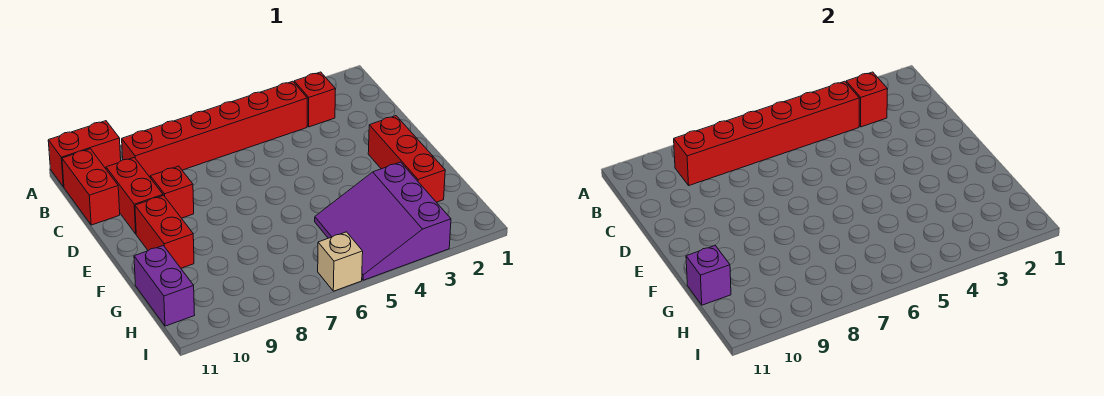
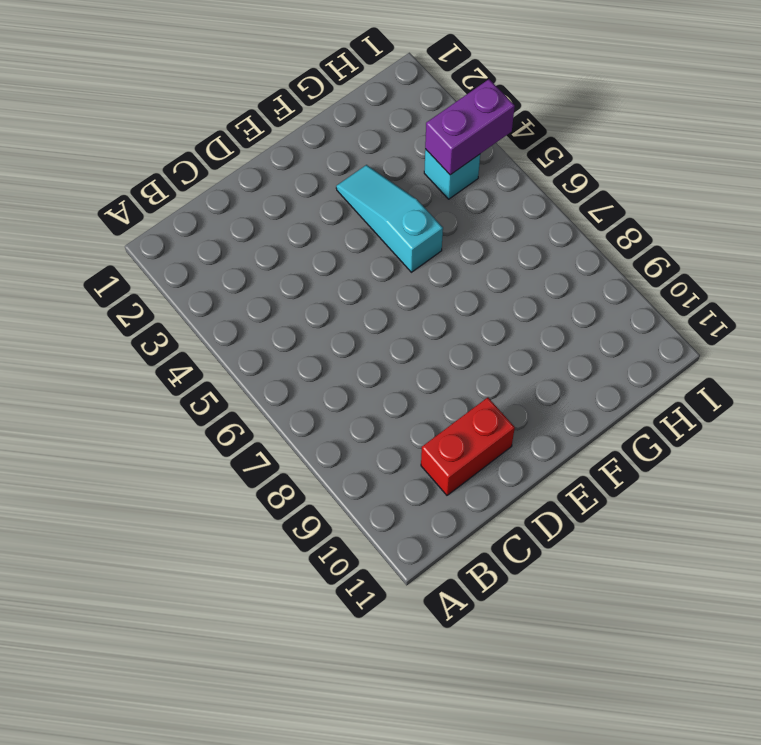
cyan slope F3:F5 level 1 top 5 -> none
cyan brick H4 level 1 -> purple slope G3:I5 level 1 top 3
purple brick H4:I4 level 2 -> purple brick G11:H11 level 1
none -> red brick A10:A11 level 1
none -> red brick B3 level 1
none -> red brick B4:B9 level 1

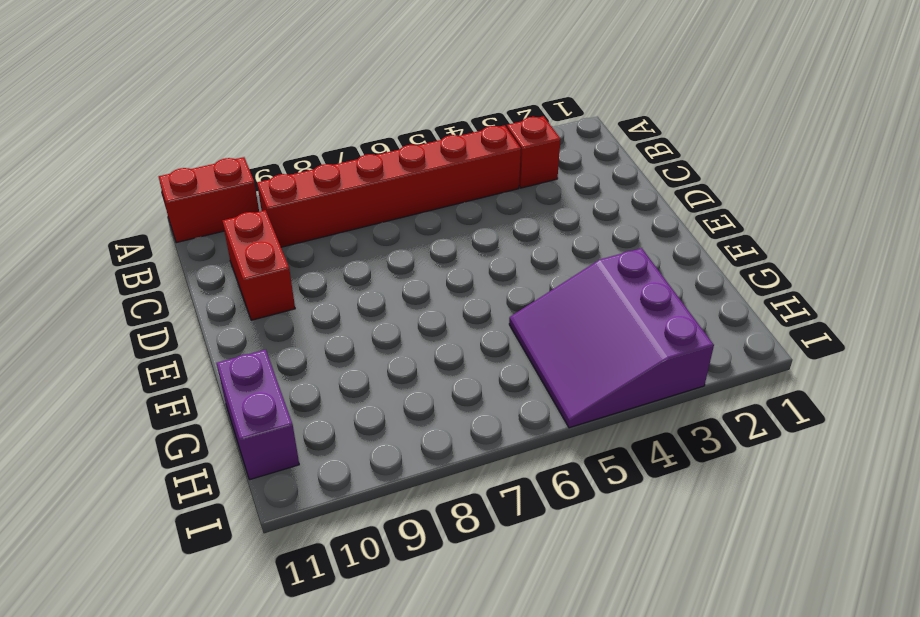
none -> red brick B11:C11 level 1
none -> red brick D9 level 1
none -> red brick E2:G2 level 1

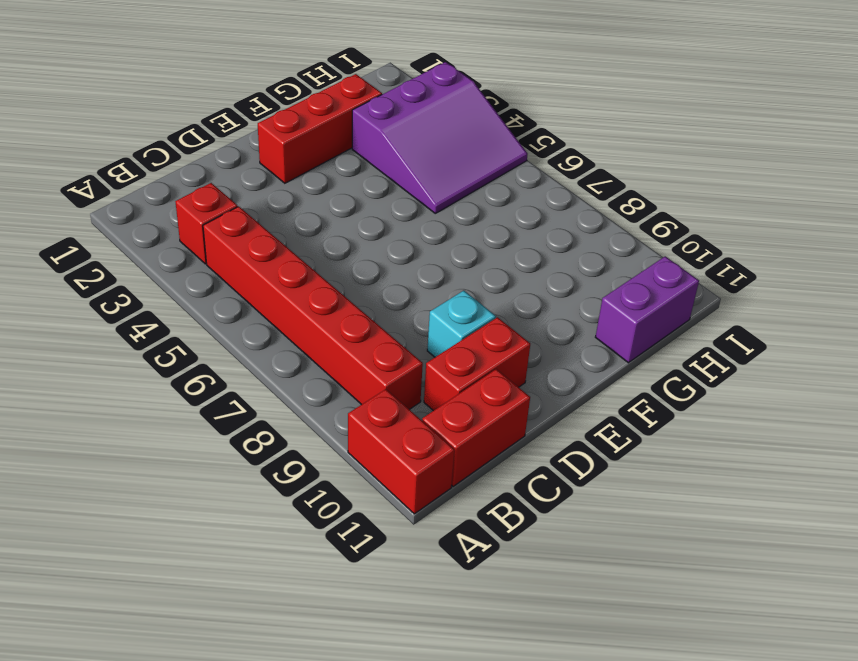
cyan brick D9 level 1 -> red brick D9 level 1
none -> red brick E10:F10 level 1
none -> tan brick I6 level 1
none -> red brick B3 level 2

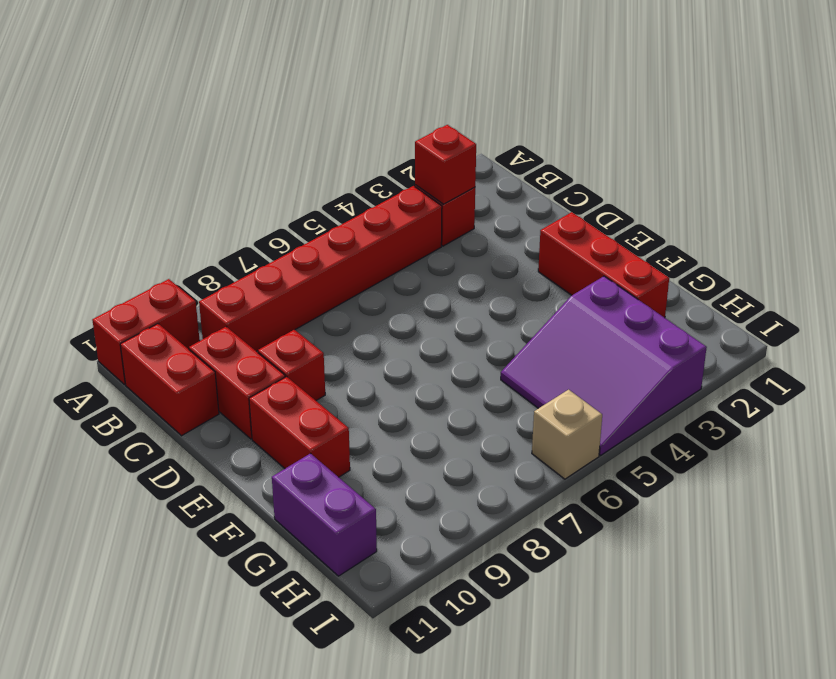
none -> red brick B4:B9 level 2
none -> purple brick G11 level 2

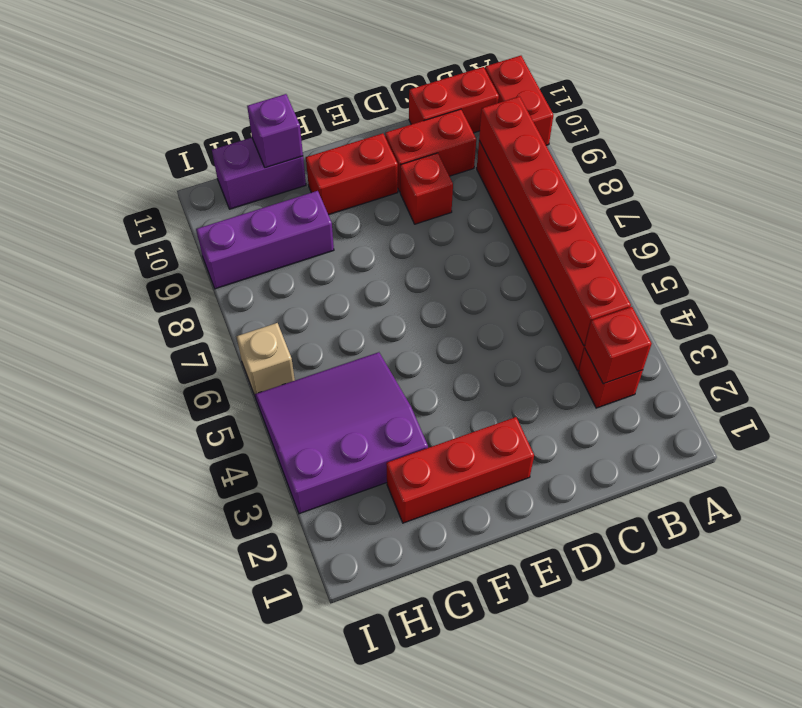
purple brick G9:I9 level 1 -> none

